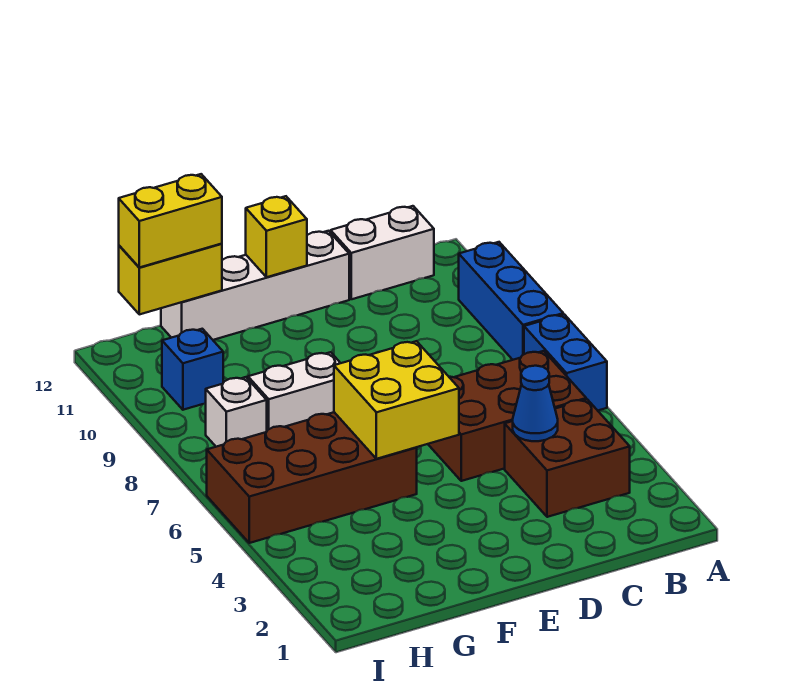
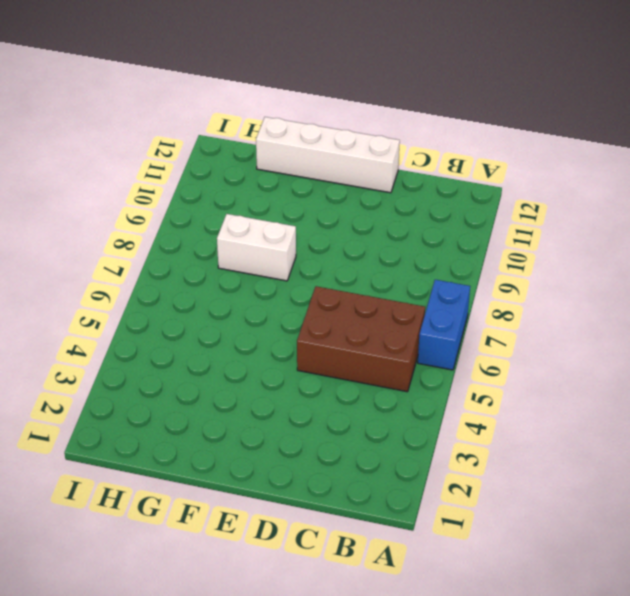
none -> blue brick A8:A10 level 1
none -> brown brick B3:C4 level 1
none -> white brick B12:C12 level 1

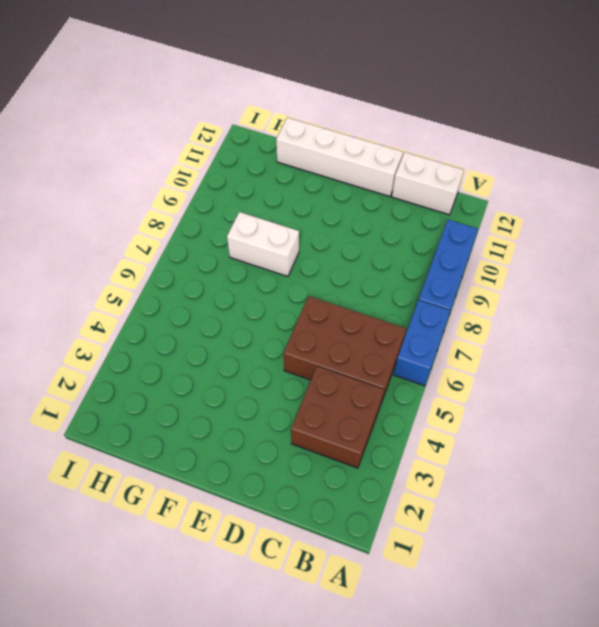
none -> brown brick F5:I6 level 1
none -> white brick H8 level 1
none -> blue brick H10 level 1

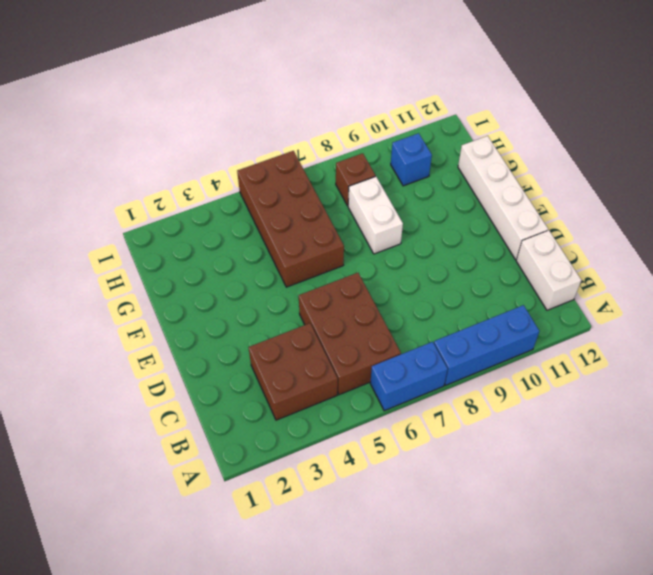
brown brick H8 level 1 -> white brick H8 level 1
none -> blue cone C4 level 2
none -> yellow brick E5:F6 level 2
none -> yellow brick E12 level 2

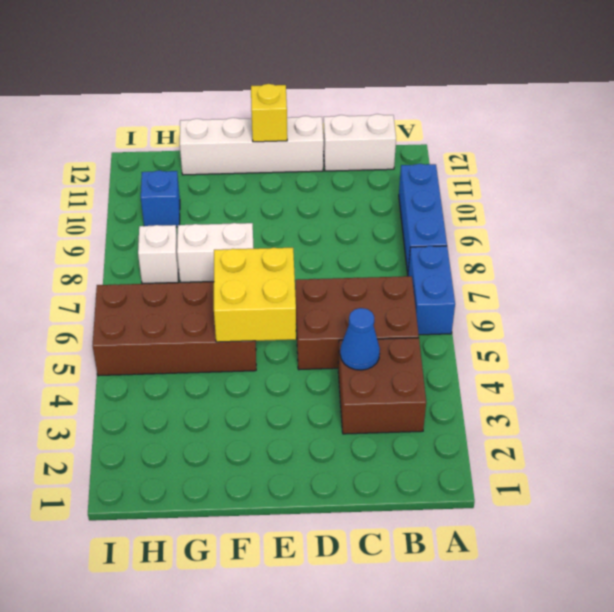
none -> yellow brick G12:H12 level 2
none -> yellow brick G12:H12 level 3

